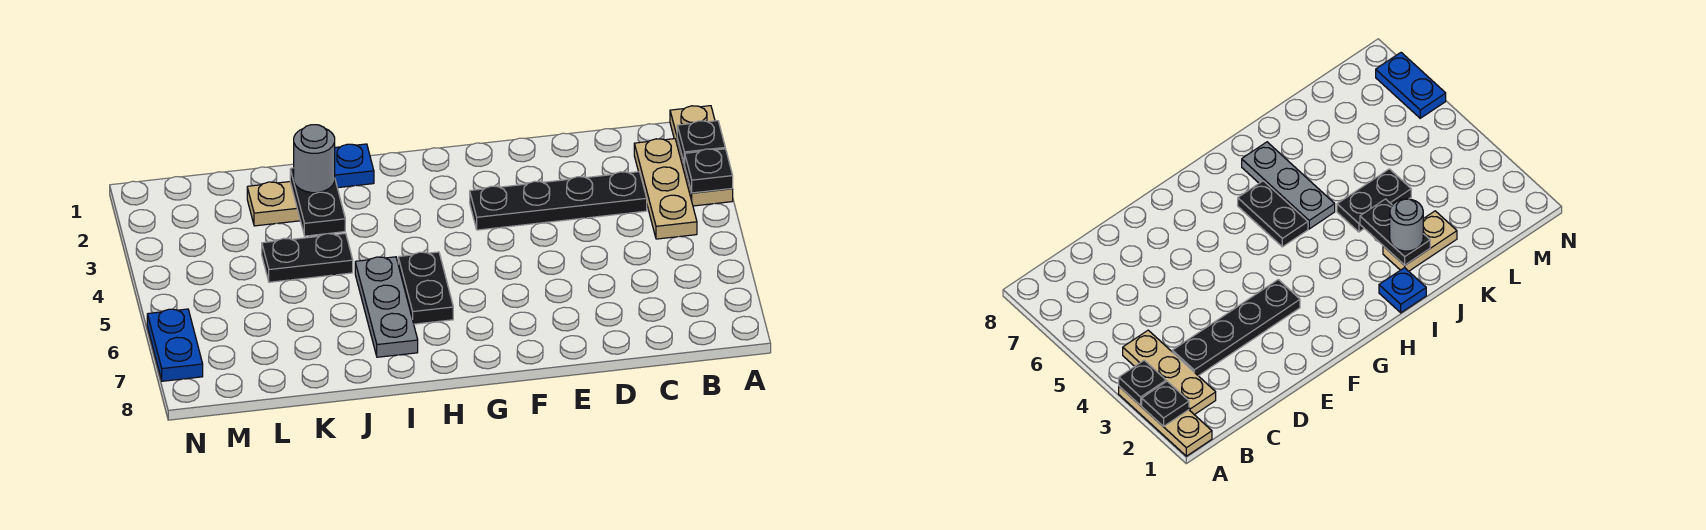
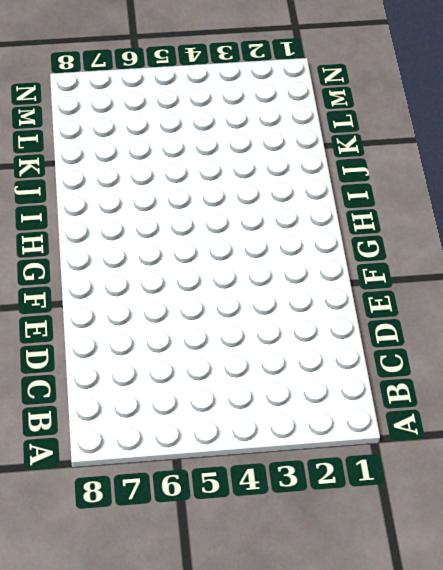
none -> tan plate A1:A3 level 1
none -> tan plate B2:B4 level 1
none -> black plate C3:F3 level 1

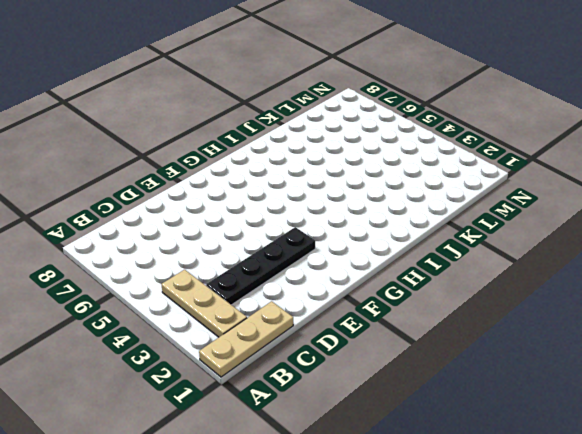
tan plate A1:C1 level 1 -> tan plate A1:A3 level 1
none -> black plate H5:H6 level 1
none -> blue plate I1 level 1
none -> grey plate I5:I7 level 1

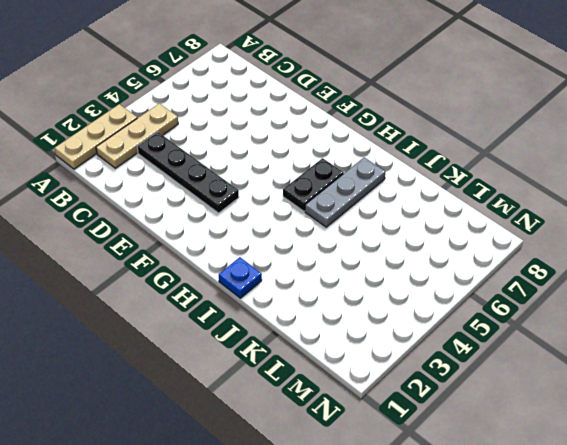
none -> tan plate J2:K2 level 1
none -> black plate J4:K4 level 1
none -> blue plate N6:N7 level 1

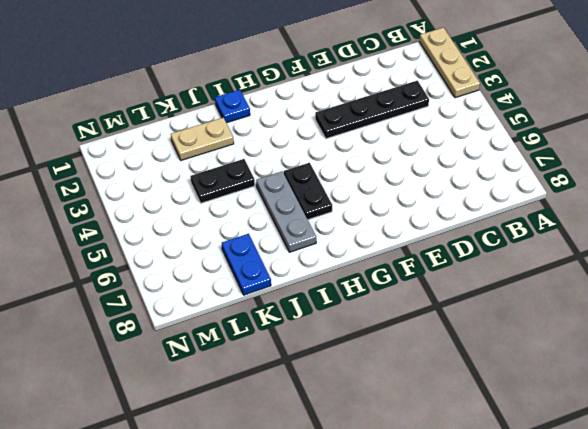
blue plate K7:K8 level 1 -> blue plate N6:N7 level 1
none -> tan plate B2:B4 level 1
none -> black plate A2 level 2
none -> black plate A3 level 2

